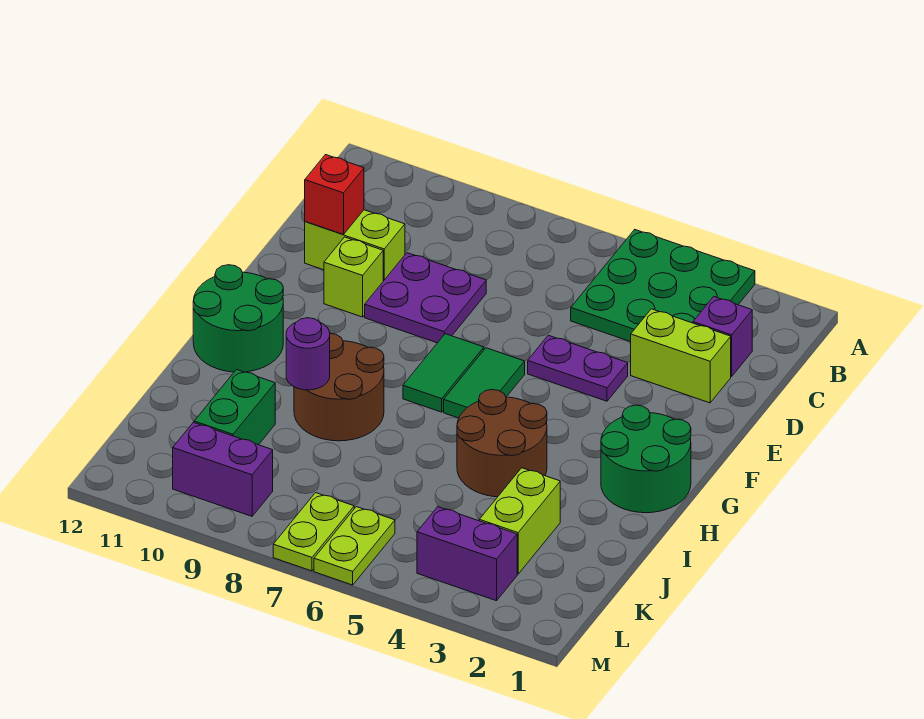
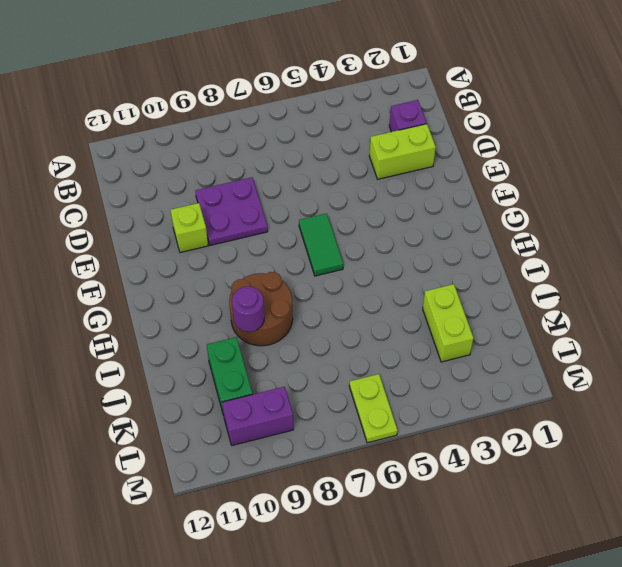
none -> green plate A3:C5 level 1
none -> lime brick D10:D11 level 1
none -> purple plate E4:E5 level 1

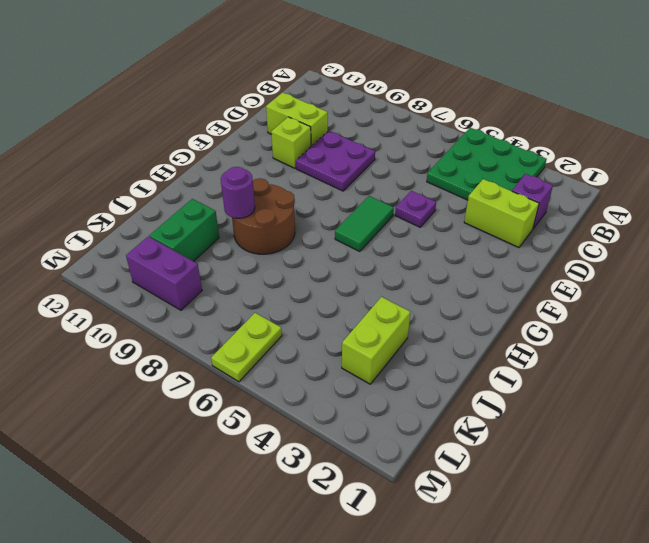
purple plate E5 level 1 -> purple plate E4:E5 level 1
none -> green tile F7:G7 level 1
none -> green round brick G1:H2 level 1
none -> green round brick G11:H12 level 1

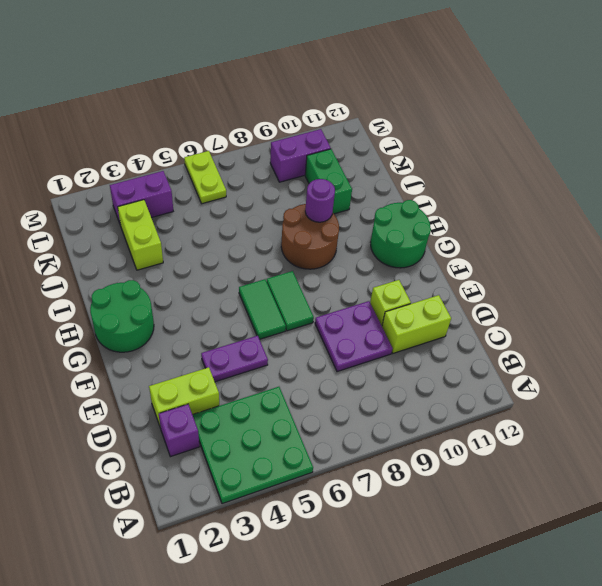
none -> brown round brick H4:I5 level 1
none -> lime plate L7:M7 level 1
none -> red brick D11 level 2

